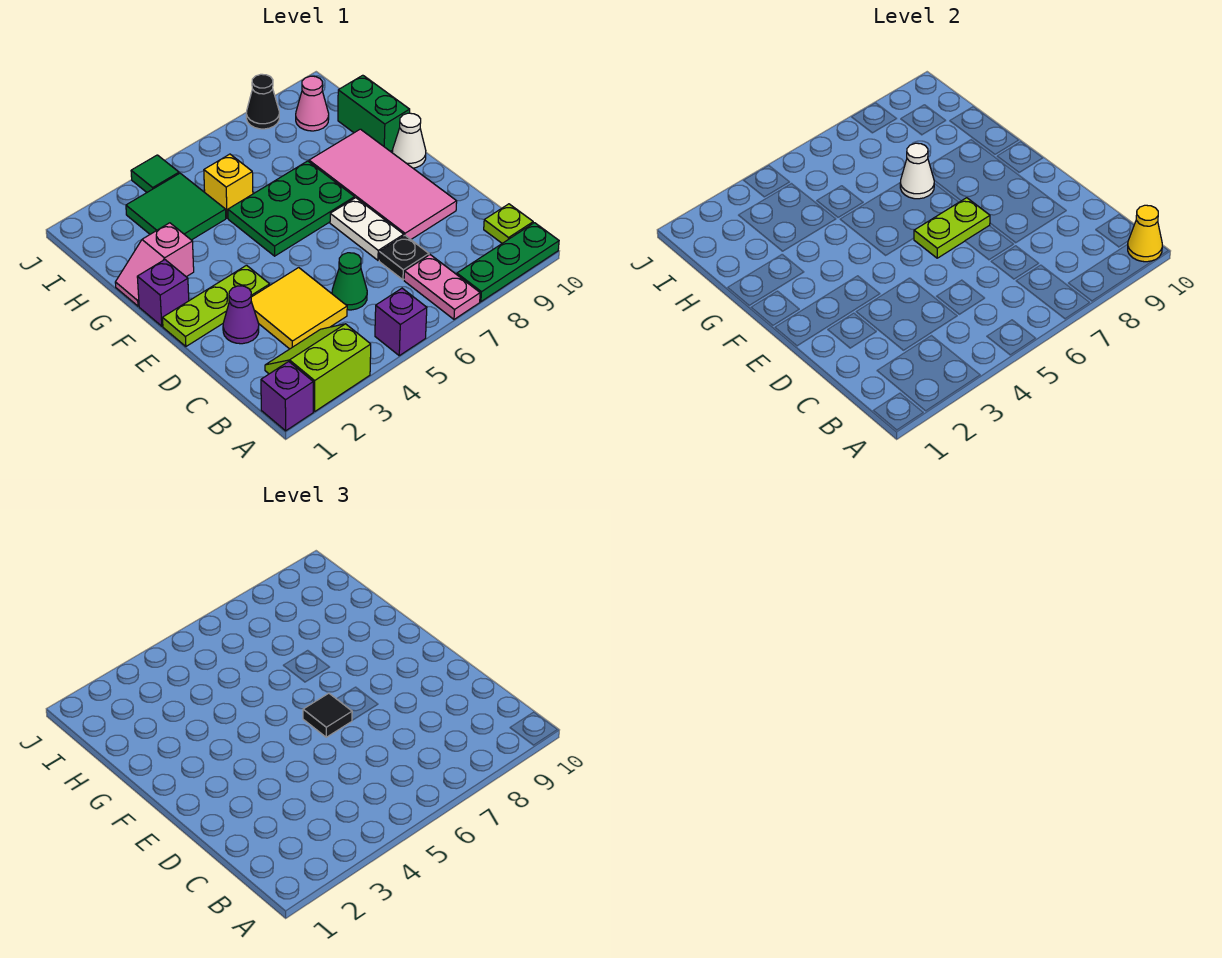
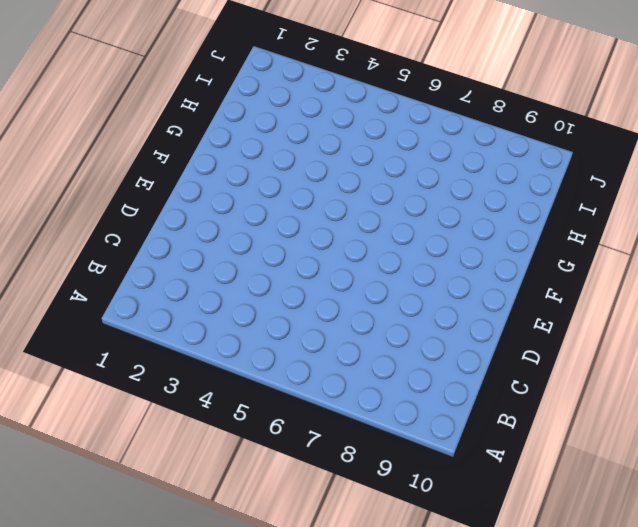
none -> purple brick A1 level 1
none -> lime slope A2:B3 level 1 top A
none -> purple brick A5 level 1

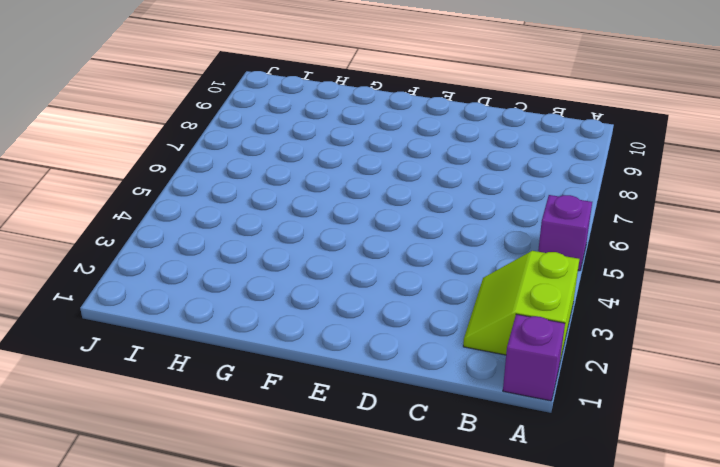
none -> pink plate A7:B7 level 1
none -> green plate A8:A10 level 1
none -> lime plate B10 level 1

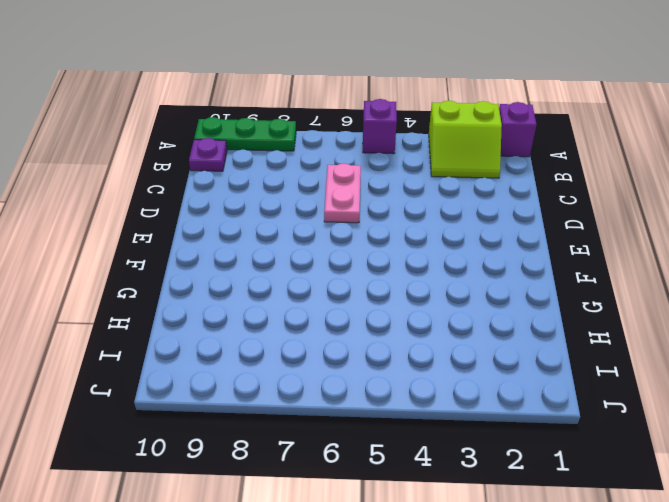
purple plate B10 level 1 -> lime plate B10 level 1
pink plate C6:D6 level 1 -> pink plate A7:B7 level 1
none -> yellow tile C3:D4 level 1
none -> green cone C5 level 1
none -> black plate C7 level 1

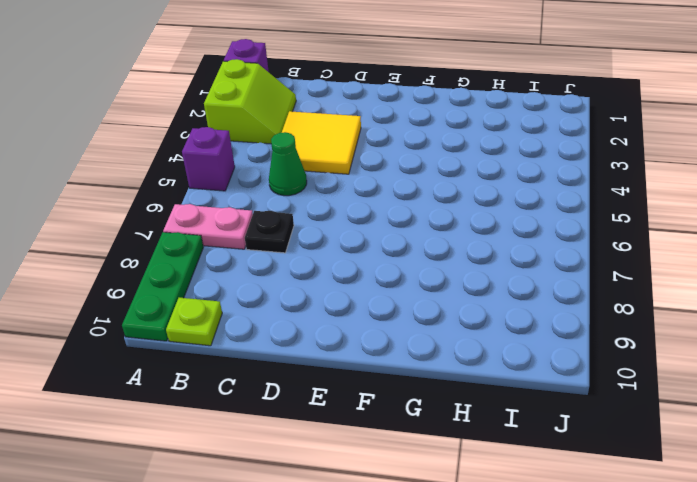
none -> purple cone D2 level 1
none -> white plate D7:E7 level 1
none -> pink tile D8:G9 level 1

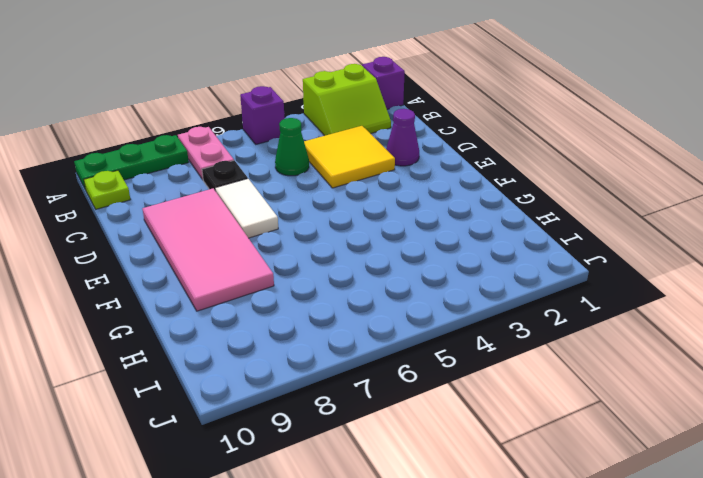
white tile D7:E7 level 1 -> white plate D7:E7 level 1
none -> lime plate E1:E3 level 1
none -> purple brick F1 level 1
none -> green plate F5:G7 level 1

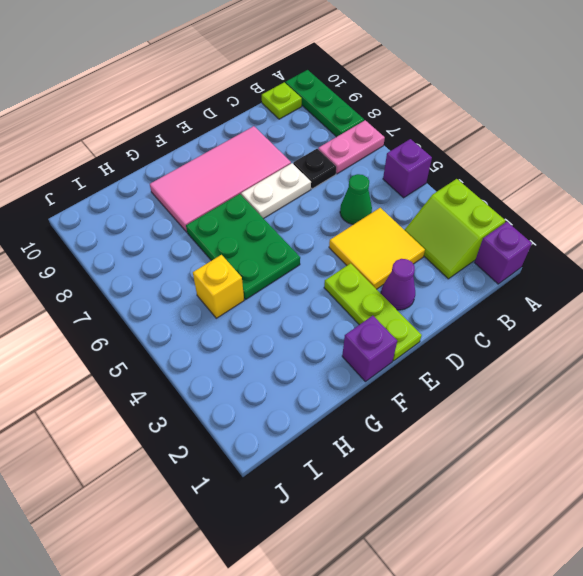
none -> white cone F10 level 1
none -> pink slope G1:G2 level 1 top 2
none -> green brick G10:H10 level 1

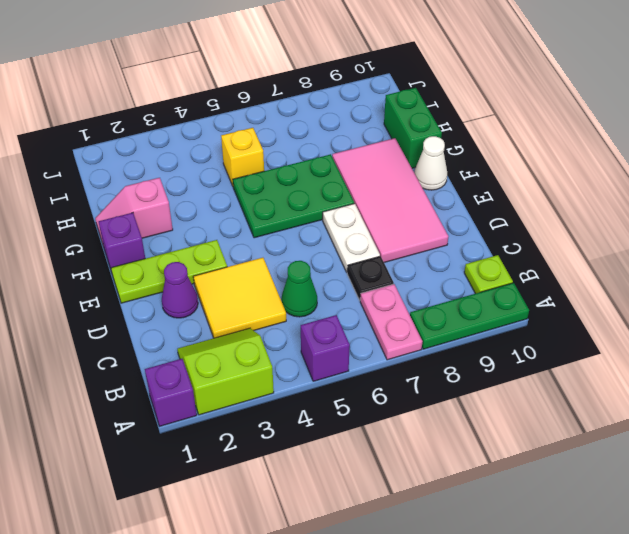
none -> green tile H3:I4 level 1
none -> pink cone I9 level 1
none -> green tile J4 level 1

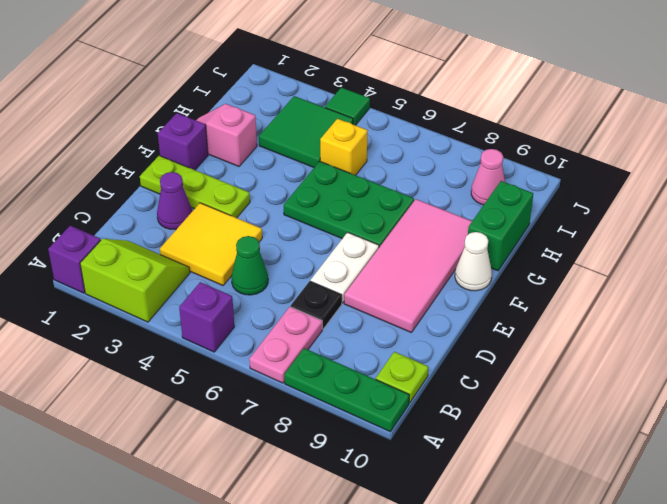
none -> black cone J8 level 1
none -> yellow cone A10 level 2
none -> lime plate E6:E7 level 2

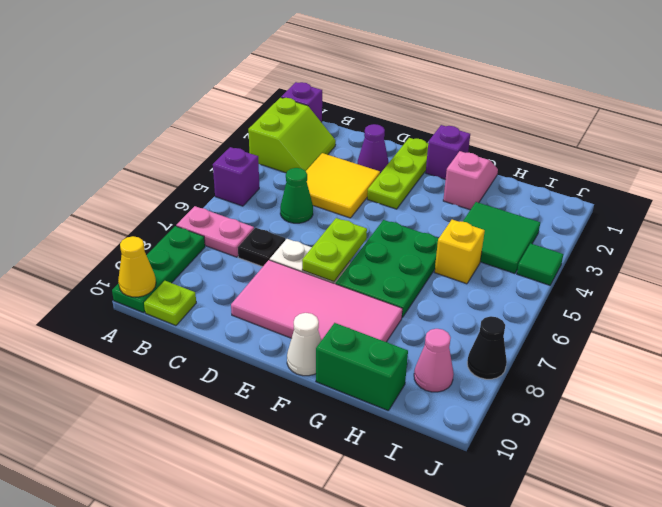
none -> white cone G7 level 2
none -> black tile E6 level 3

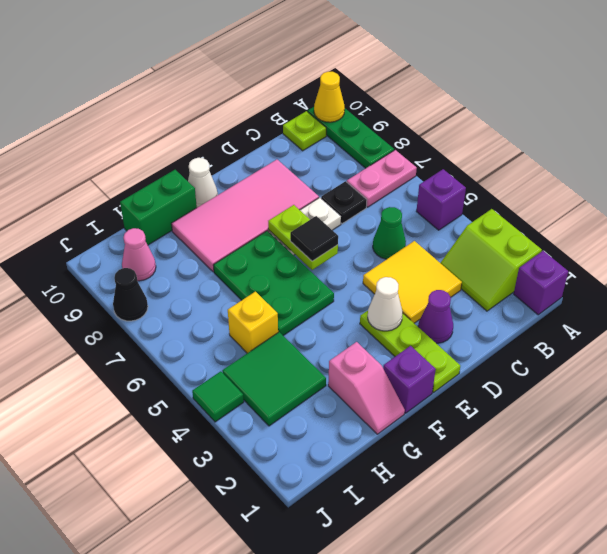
white cone E3 level 2 -> white cone G7 level 2

